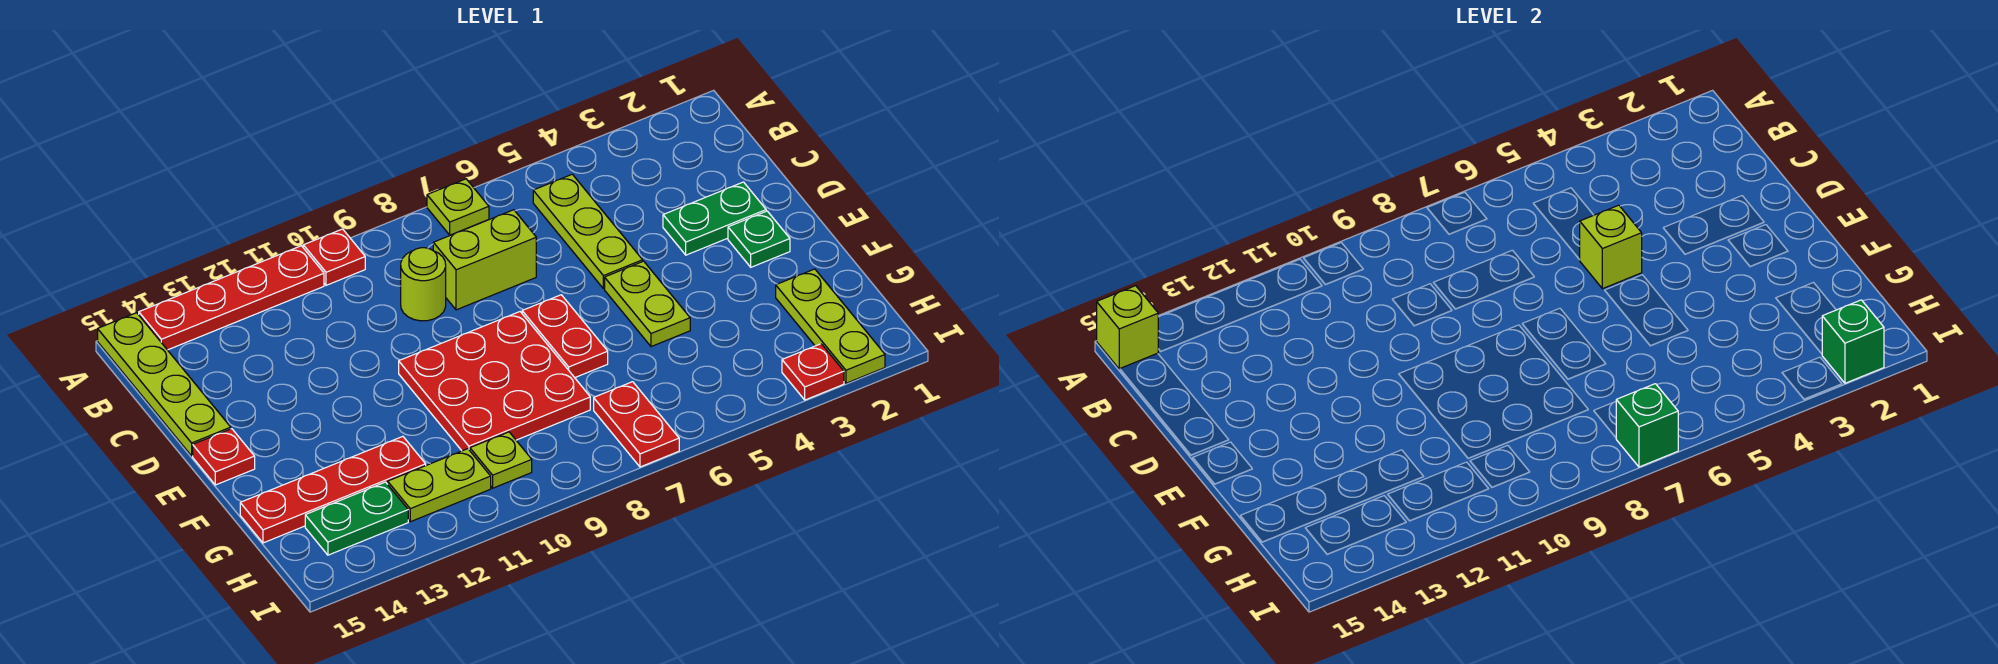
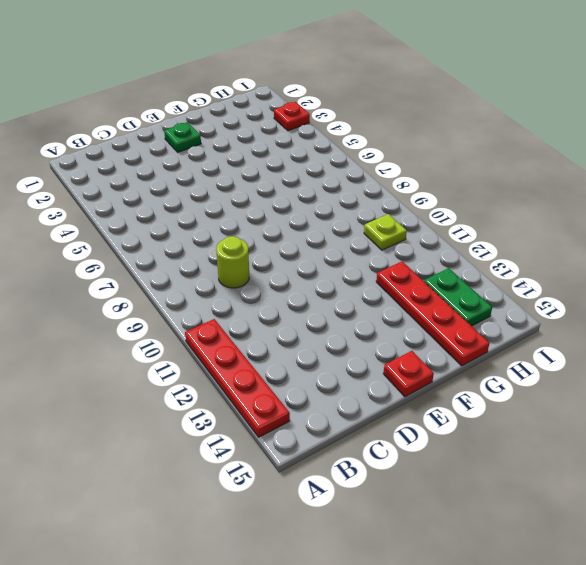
none -> lime plate A7 level 1
none -> red plate A10 level 1
none -> lime plate A15:D15 level 1

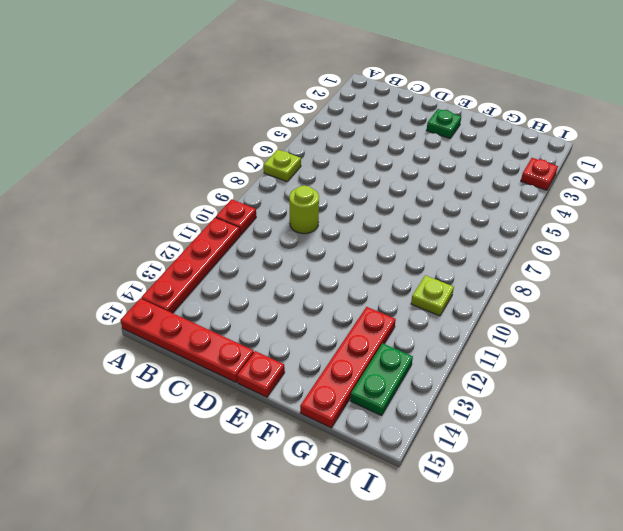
red plate A15:D15 level 1 -> lime plate A15:D15 level 1
none -> lime plate B5:D5 level 1
none -> lime brick C7:C8 level 1
none -> green plate D2:D3 level 1

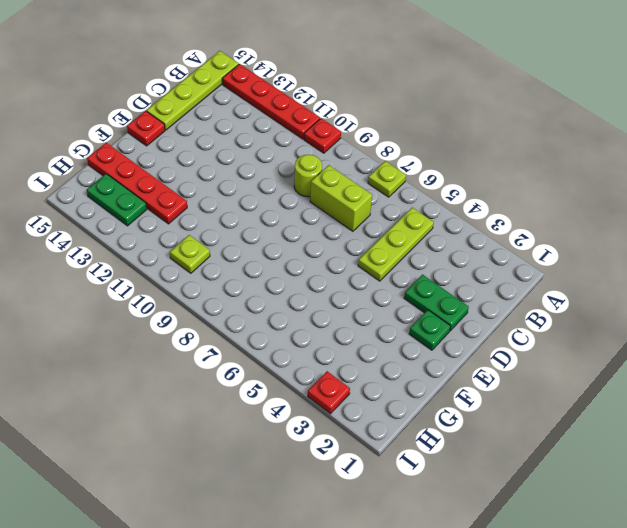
none -> lime plate E5:F5 level 1
none -> red plate E7:F7 level 1
none -> red plate E8:G10 level 1

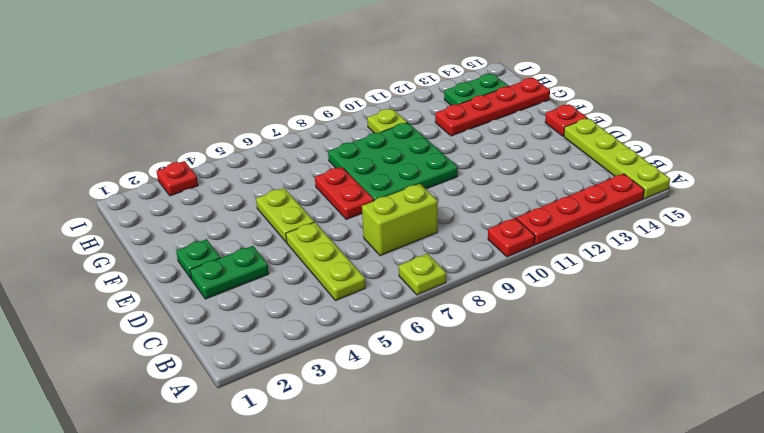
green plate E8:G10 level 1 -> red plate E8:G10 level 1
none -> lime round brick C9 level 1
none -> lime plate G2:I2 level 1
none -> red plate H7:I7 level 1

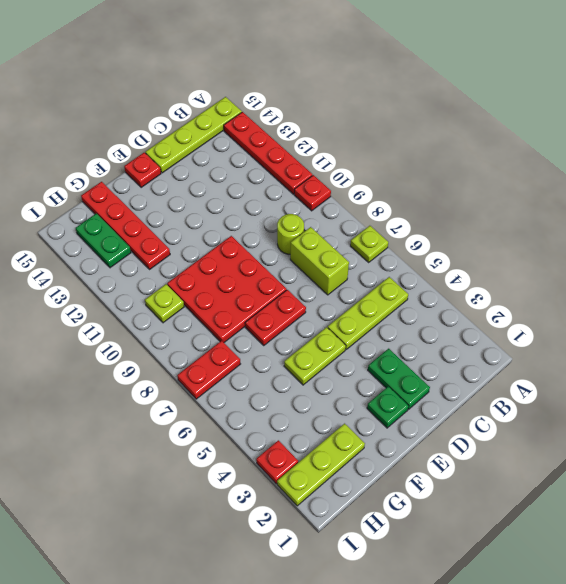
none -> lime plate H11:H12 level 1
none -> lime brick A15 level 2
none -> lime brick D5 level 2

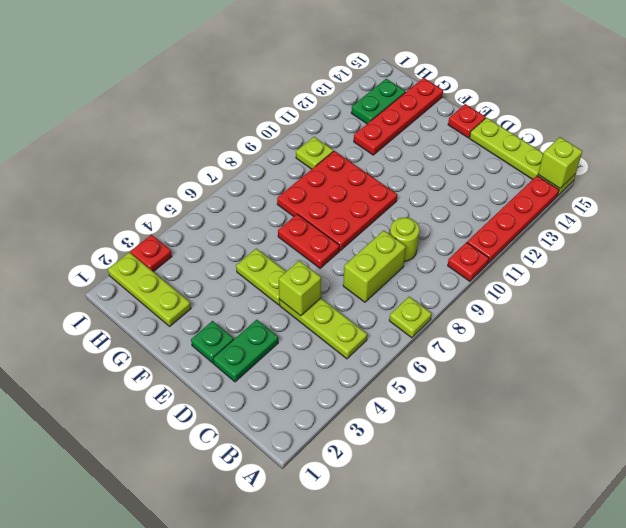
none -> red plate H7:I7 level 1
none -> lime plate H11:H12 level 1
none -> green brick I2 level 2

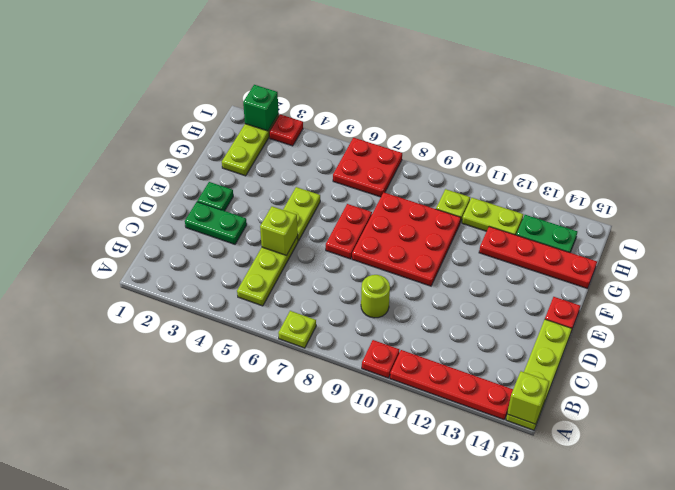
red plate H6:I7 level 1 -> red plate H7:I7 level 1
none -> lime brick C7:C8 level 1
none -> green brick I7 level 2

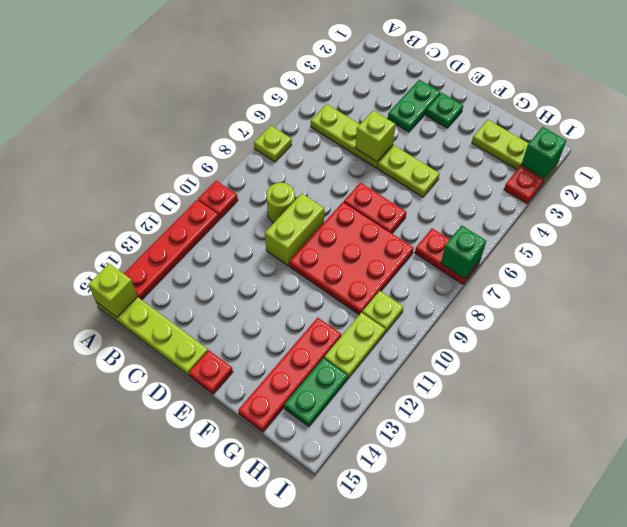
lime brick D9:D10 level 1 -> lime brick C7:C8 level 1

